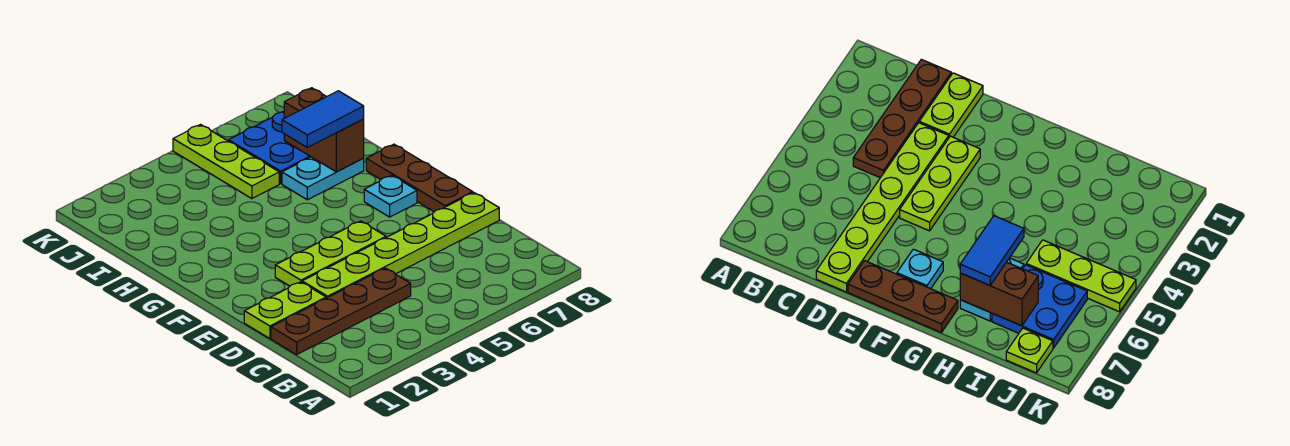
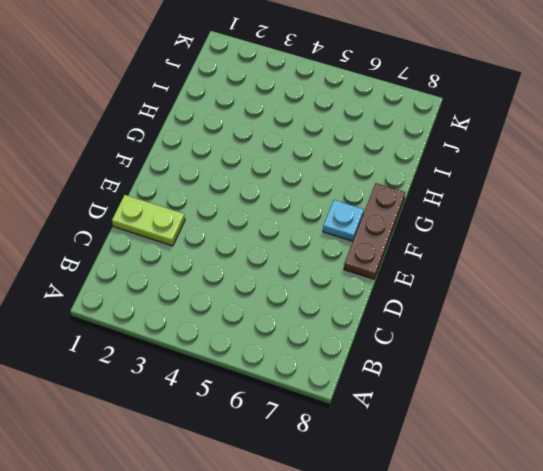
none -> brown plate C1:C4 level 1
none -> lime plate D3:D8 level 1
none -> lime plate E3:E5 level 1

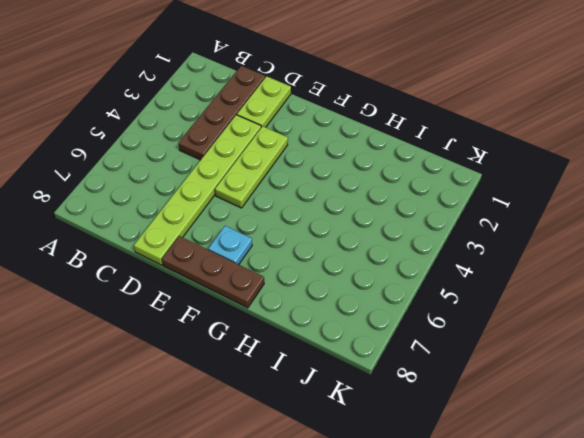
none -> cyan plate H6:H7 level 1
none -> lime plate I5:K5 level 1
none -> blue plate I6:J7 level 1

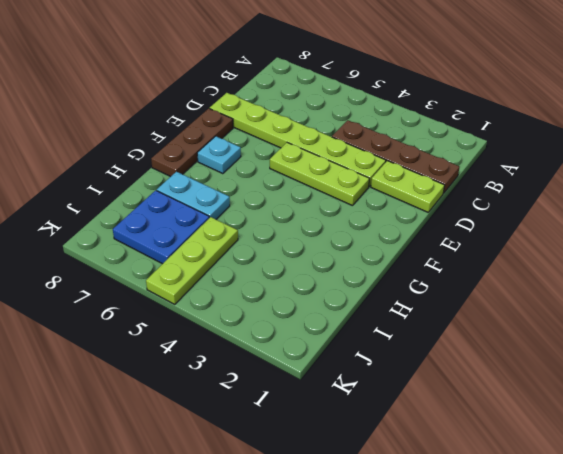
none -> lime plate J8 level 1
none -> brown brick H7:I7 level 2
none -> blue tile H6:H7 level 3

